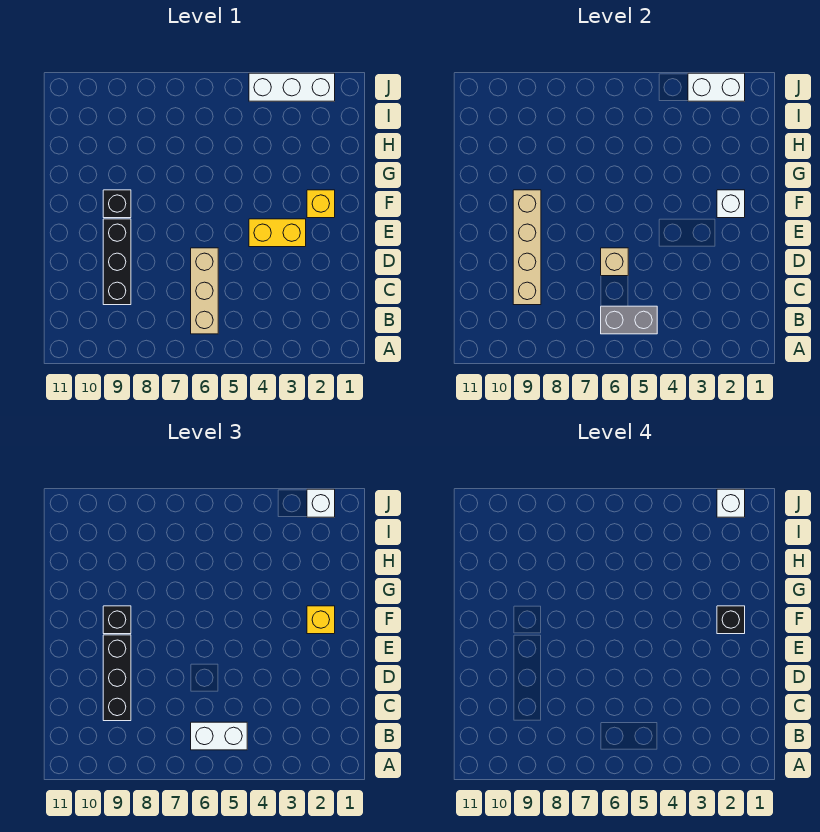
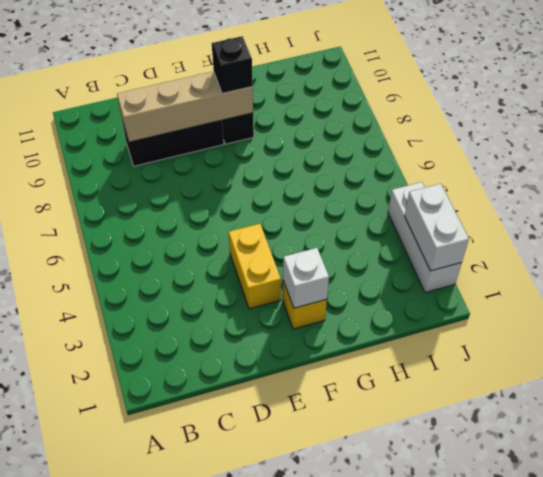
none -> tan brick B6:D6 level 1
none -> grey brick B5:B6 level 2
none -> tan brick D6 level 2

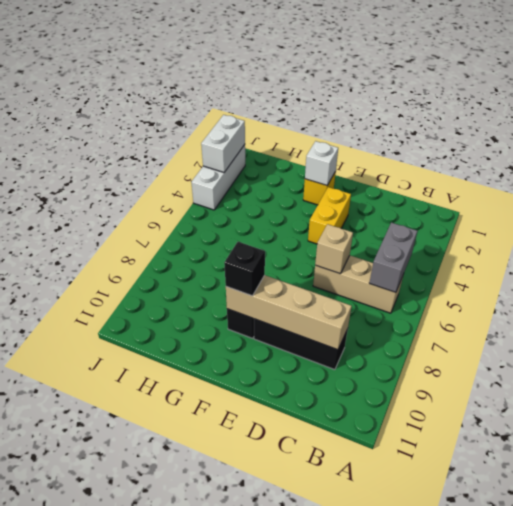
none -> white brick B5:B6 level 3
none -> black brick C9:E9 level 3
none -> yellow brick F2 level 3

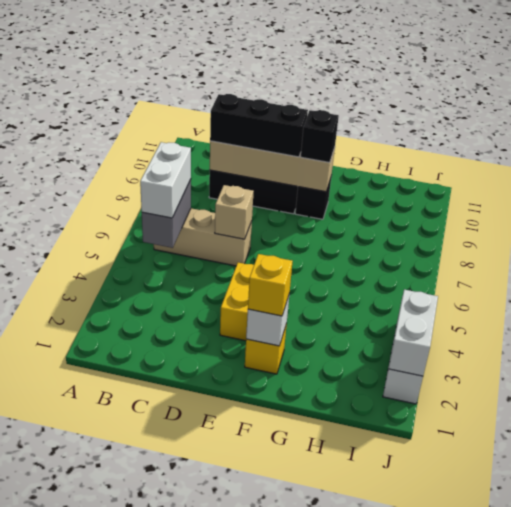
none -> white brick J2 level 3
none -> black brick F2 level 4
none -> white brick J2 level 4

